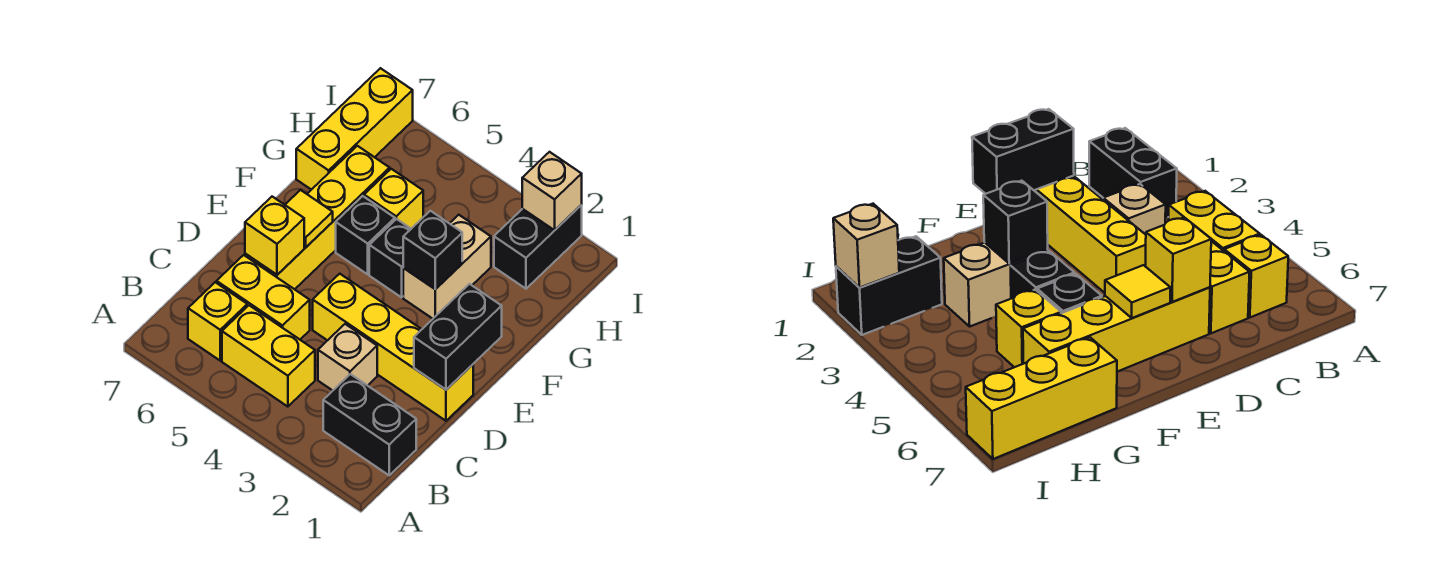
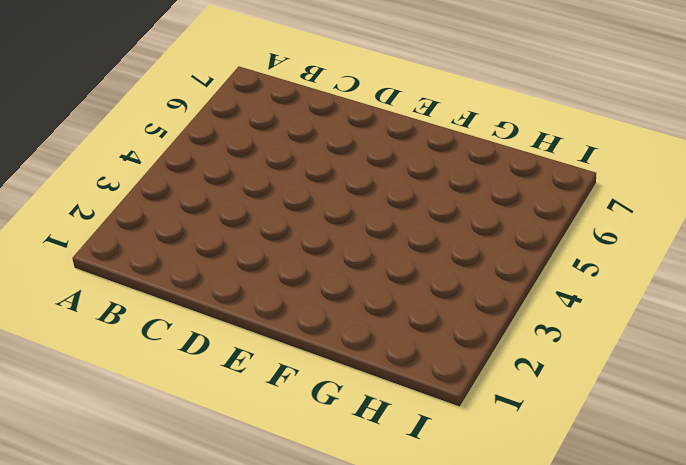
none -> black brick B1:B2 level 1
none -> yellow brick B4:B5 level 1
none -> yellow brick B6 level 1

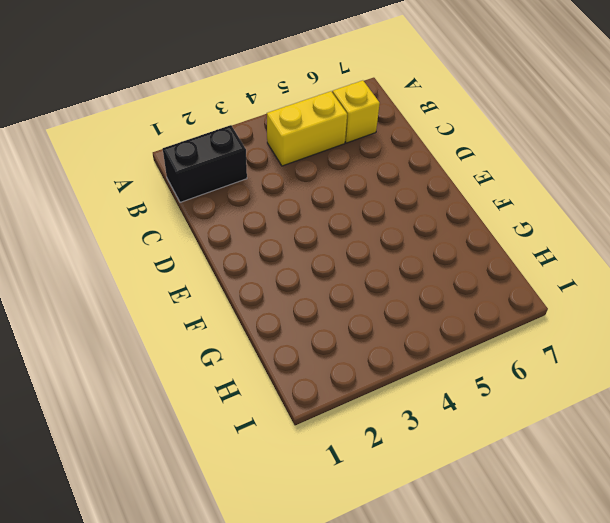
none -> tan brick C3 level 1
none -> yellow brick C5:C6 level 1
none -> yellow brick D1:D4 level 1

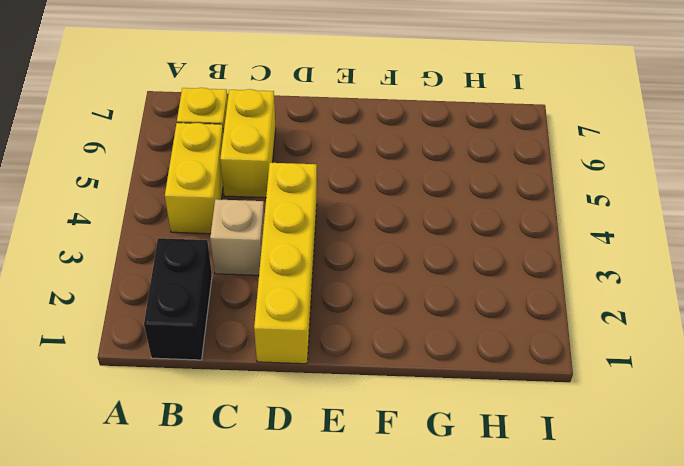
none -> yellow brick D6:G6 level 1
none -> tan brick F3:G3 level 1
none -> black brick F4 level 1

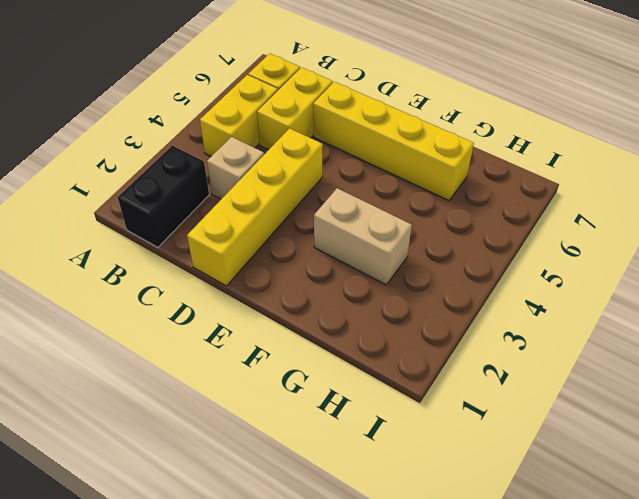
none -> black brick F4 level 1
none -> black brick F5 level 1
none -> yellow brick G5 level 1

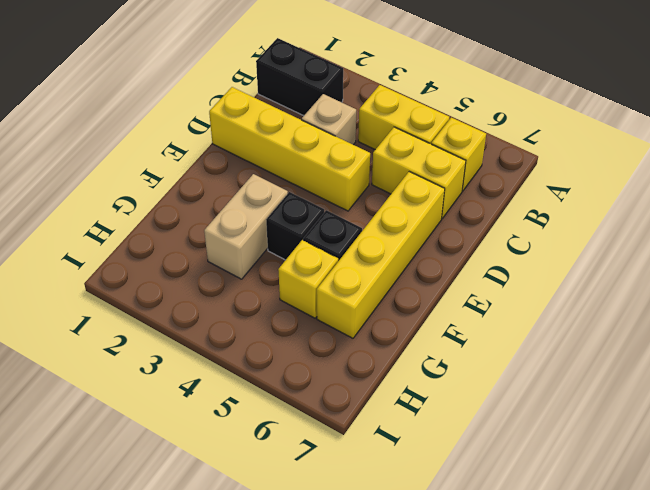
none -> yellow brick G7:I7 level 1
none -> black brick H2:I2 level 1
none -> black brick D1:E1 level 2

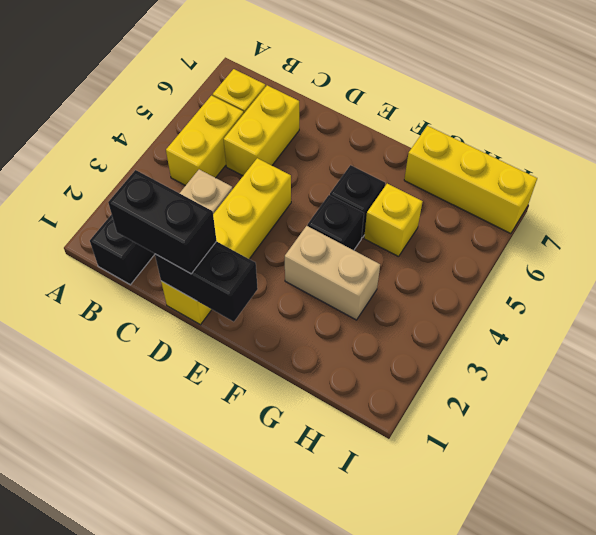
black brick C1:D1 level 3 -> black brick H2:I2 level 1
none -> yellow brick D6:G6 level 1
none -> yellow brick D6 level 2
none -> yellow tile E6 level 2

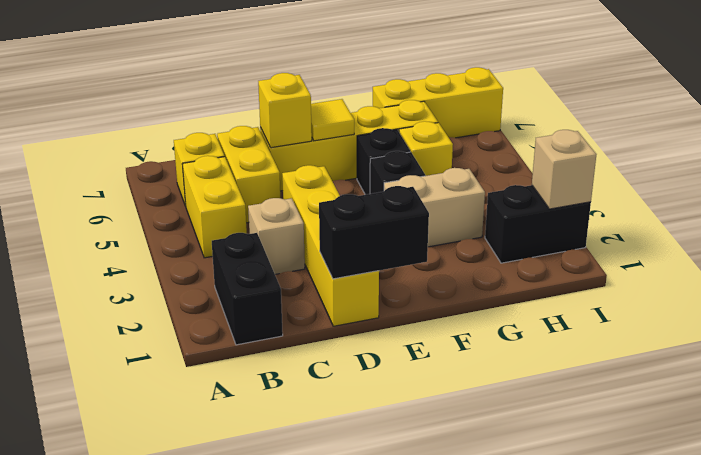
none -> black brick F3 level 2

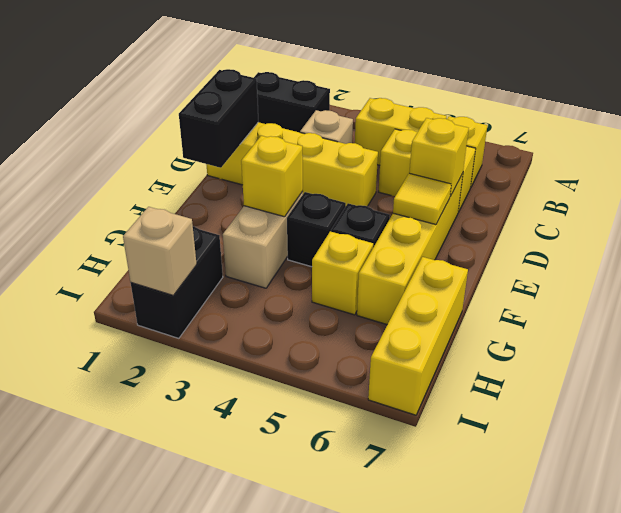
yellow brick F3 level 2 -> black brick F3 level 2

